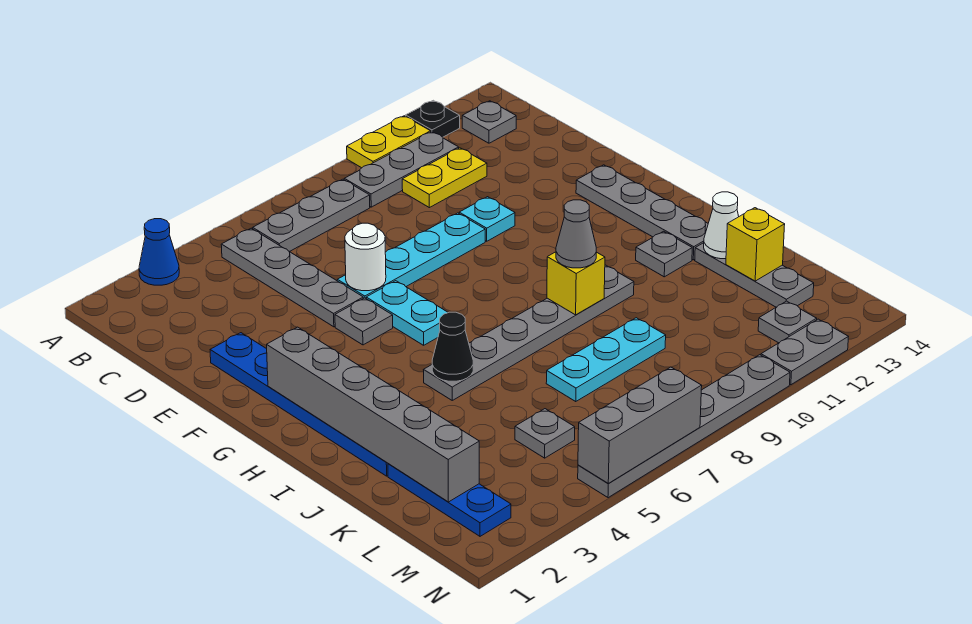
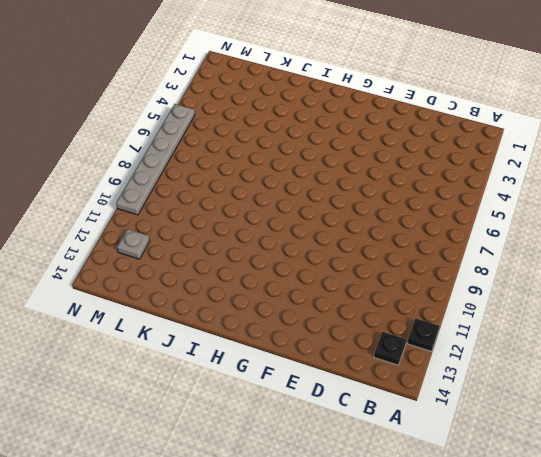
black plate B13 level 1 -> grey plate B13 level 1
none -> blue cone A3 level 1
none -> yellow plate A10:A11 level 1
none -> grey plate B5:E5 level 1
none -> grey plate B6:B8 level 1

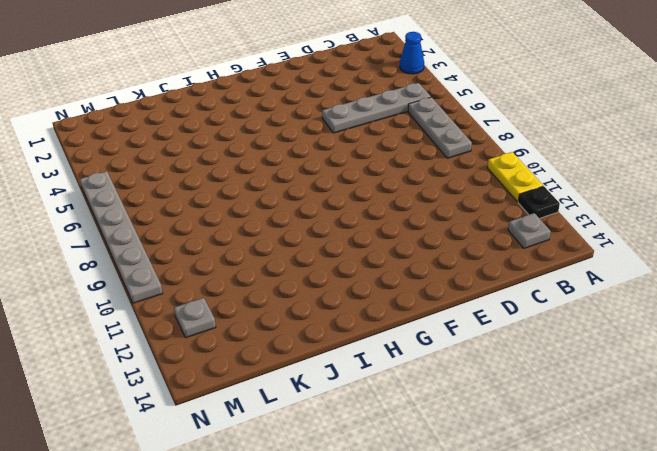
none -> grey plate B9:B11 level 1
none -> yellow plate C10:C11 level 1
none -> blue plate E2:J2 level 1
none -> cyan plate E6:E9 level 1

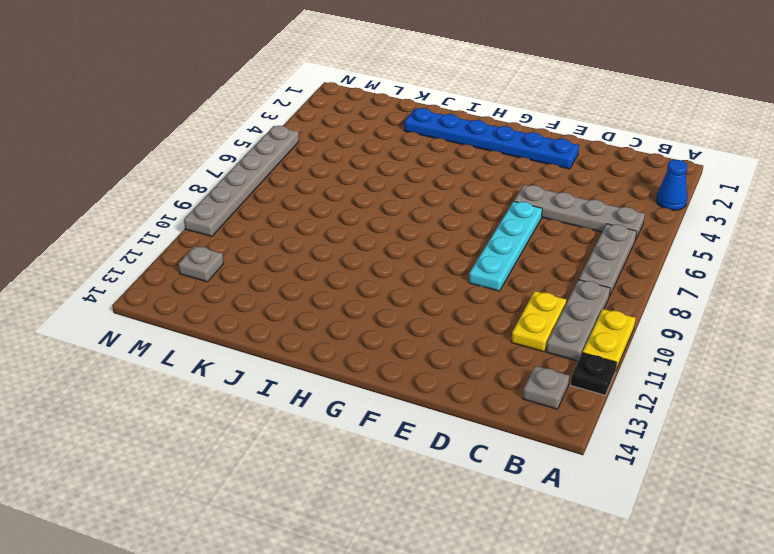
none -> cyan plate E10 level 1
none -> grey plate F5 level 1
none -> cyan plate F6:G6 level 1
none -> grey plate F13:I13 level 1

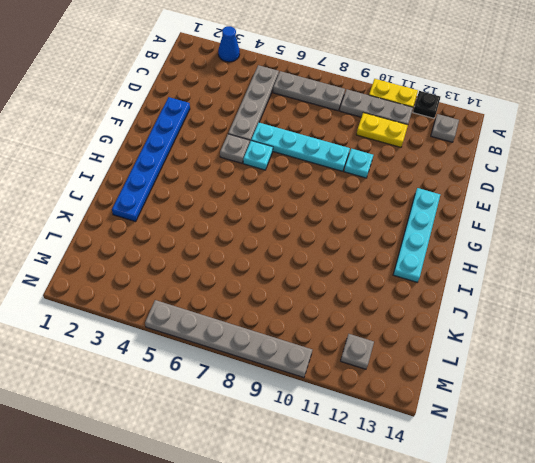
cyan plate F6 level 1 -> cyan plate F6:G6 level 1
cyan plate F13:I13 level 1 -> grey plate F13:I13 level 1
none -> grey plate I5:I10 level 1
none -> grey plate I12 level 1
none -> grey plate J13:L13 level 1
none -> blue plate K2:M2 level 1

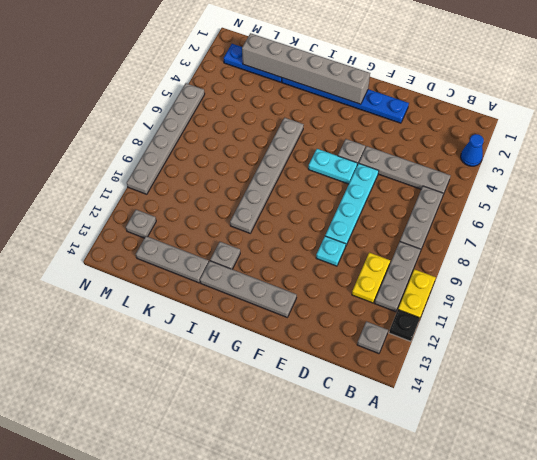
none -> cyan plate K7:K9 level 1
none -> grey plate L5 level 1
none -> grey plate N11:N12 level 1
none -> white round brick E6 level 2

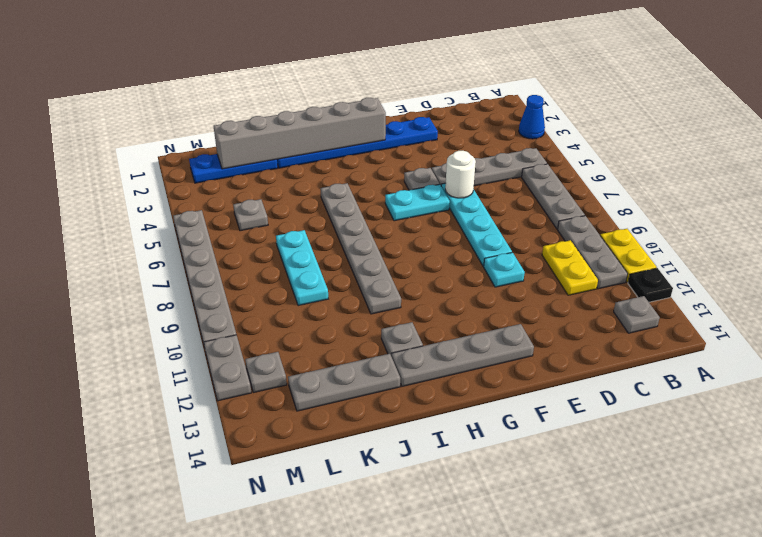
none -> black cone I5 level 2
none -> yellow brick I9 level 2
none -> white cone J13 level 2
none -> yellow brick K13 level 2

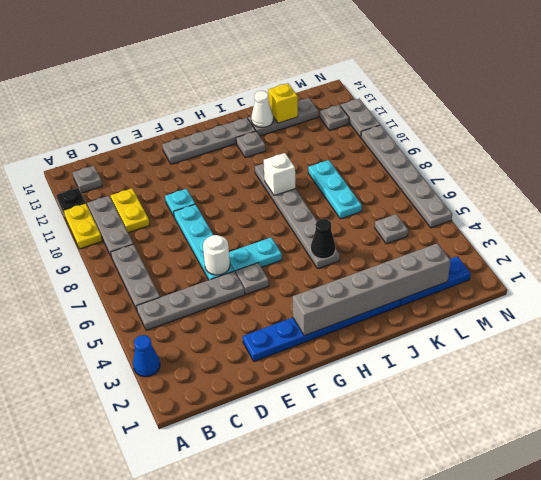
white brick I9 level 2 -> yellow brick I9 level 2
none -> grey brick N5:N7 level 2
none -> grey cone I9 level 3

